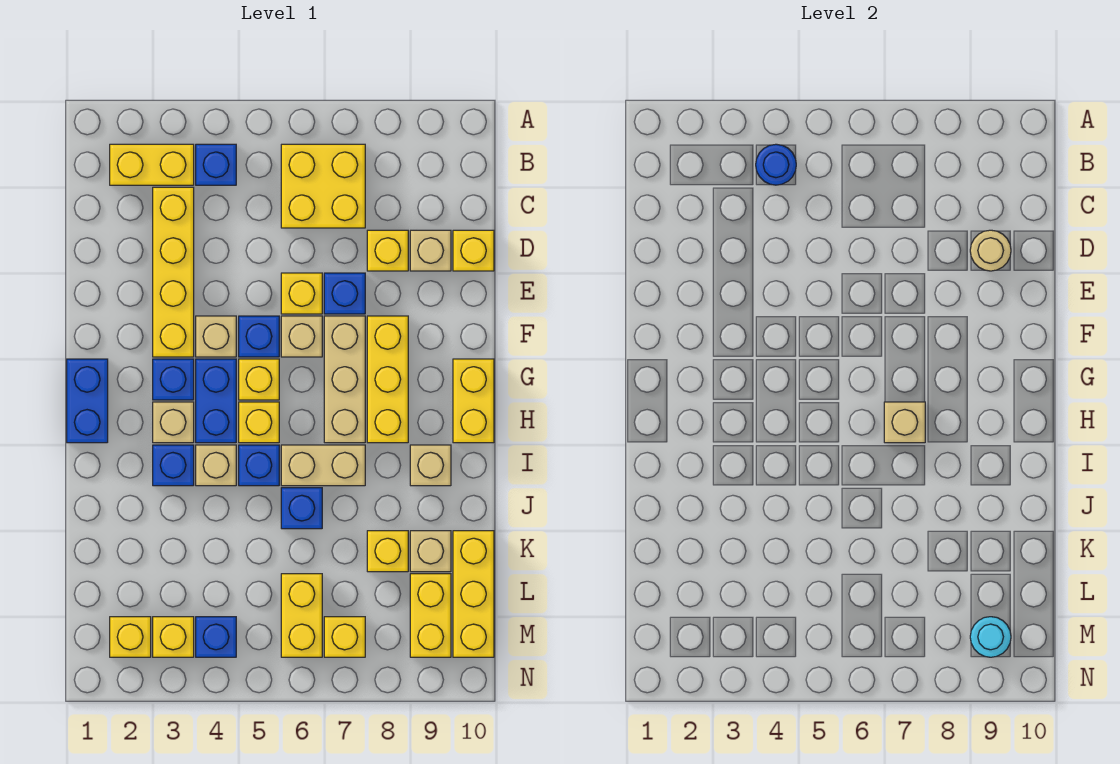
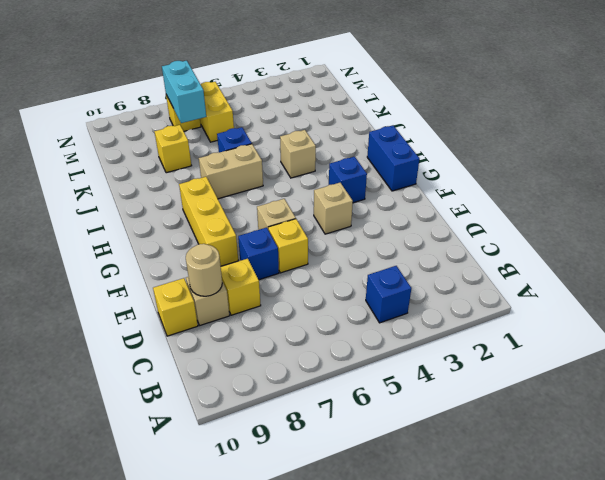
cyan brick L7:M7 level 2 -> none
none -> yellow brick B2:B3 level 1
none -> yellow brick B6:C7 level 1
none -> yellow brick C3:F3 level 1
none -> blue brick F5 level 1

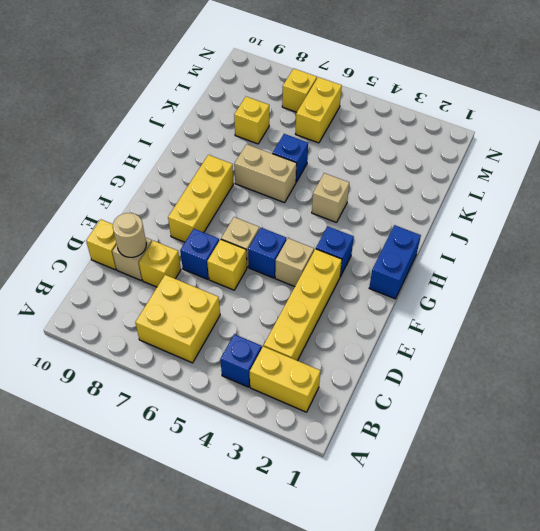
none -> tan brick F7:H7 level 1
none -> blue brick G4:H4 level 1
none -> yellow brick G5 level 1
none -> yellow brick G10:H10 level 1

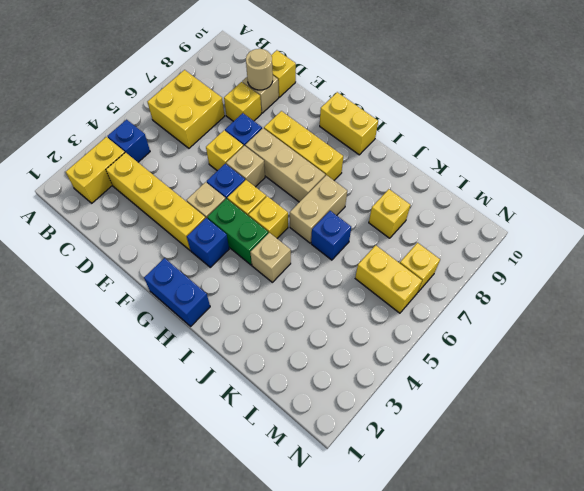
green brick G4:H4 level 1 -> blue brick G4:H4 level 1
none -> tan brick H3 level 1
none -> blue brick I3 level 1
none -> blue brick I5 level 1
none -> tan brick I9 level 1

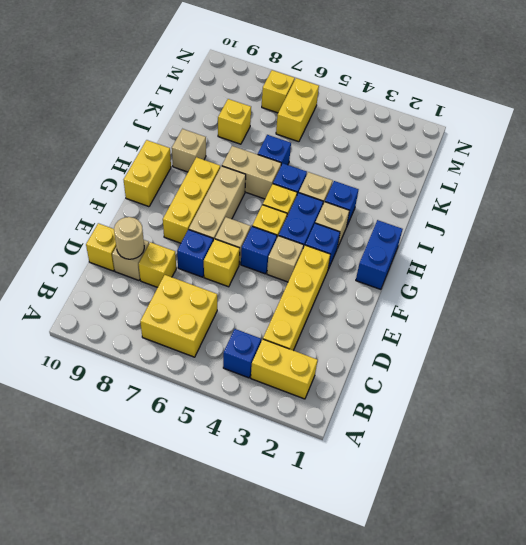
none -> tan brick K9 level 1
none -> yellow brick K10:M10 level 1
none -> yellow brick L9:M9 level 1
none -> yellow brick M2 level 1

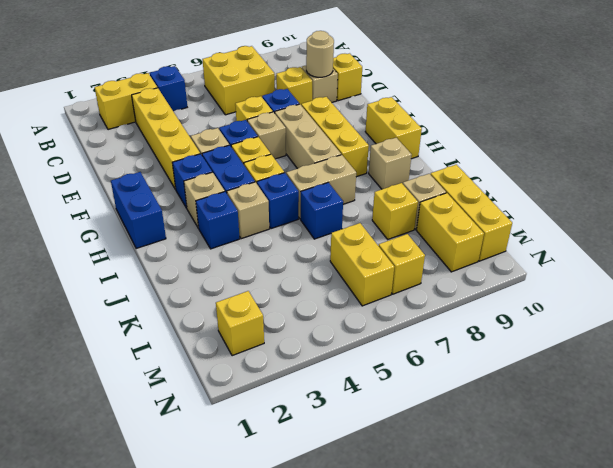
none -> yellow brick M3 level 1
none -> blue brick M4 level 1
none -> blue round brick B4 level 2
none -> tan brick H7 level 2

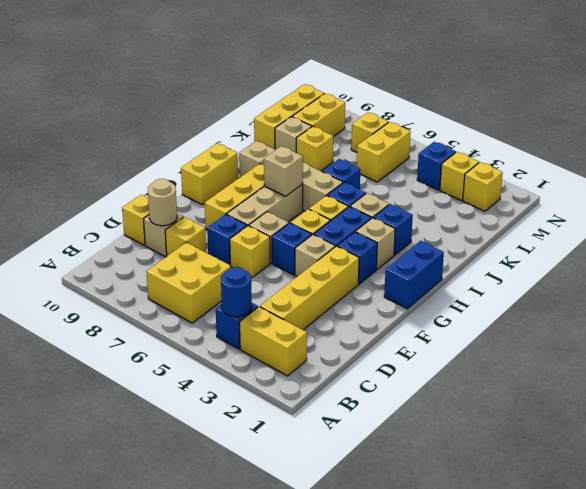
none -> cyan round brick M9 level 2

